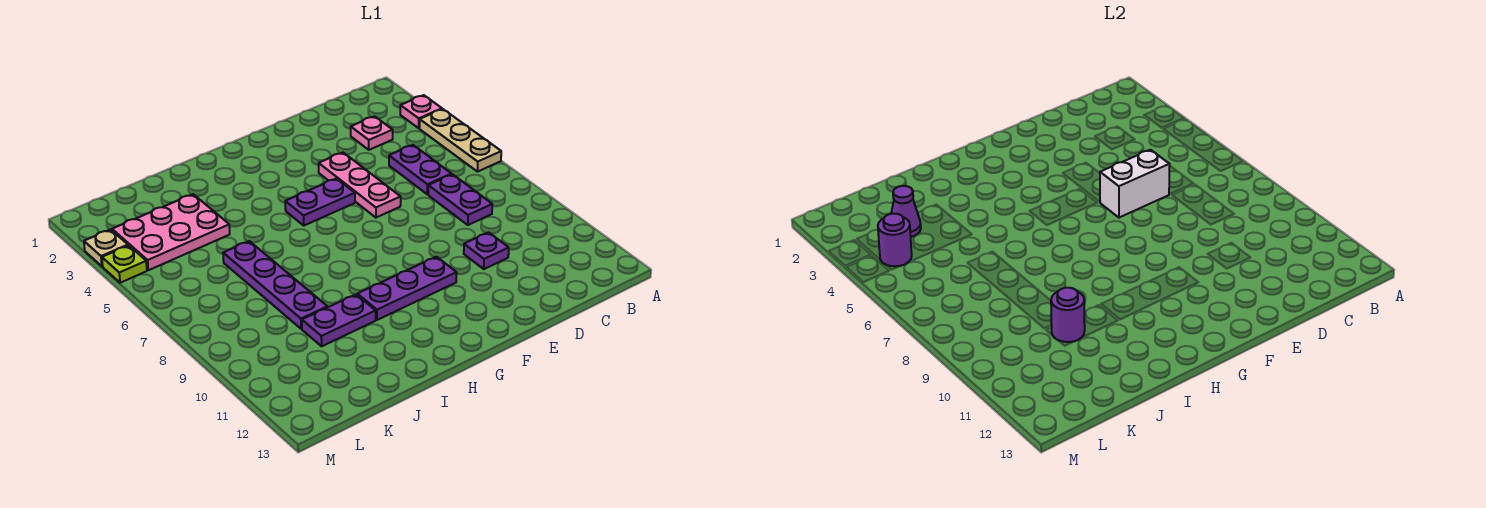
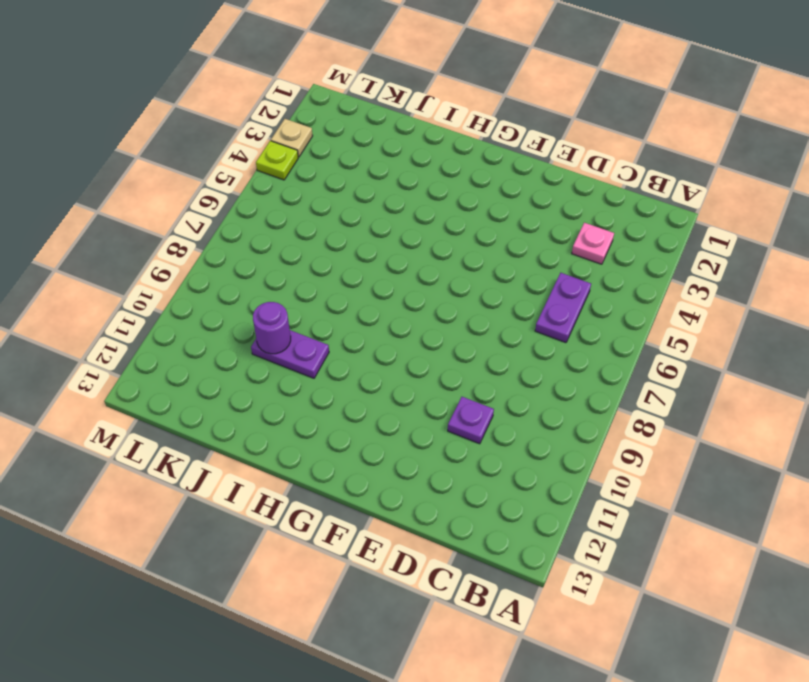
none -> pink plate A3 level 1
none -> tan plate A4:A6 level 1
none -> purple plate C7:C8 level 1

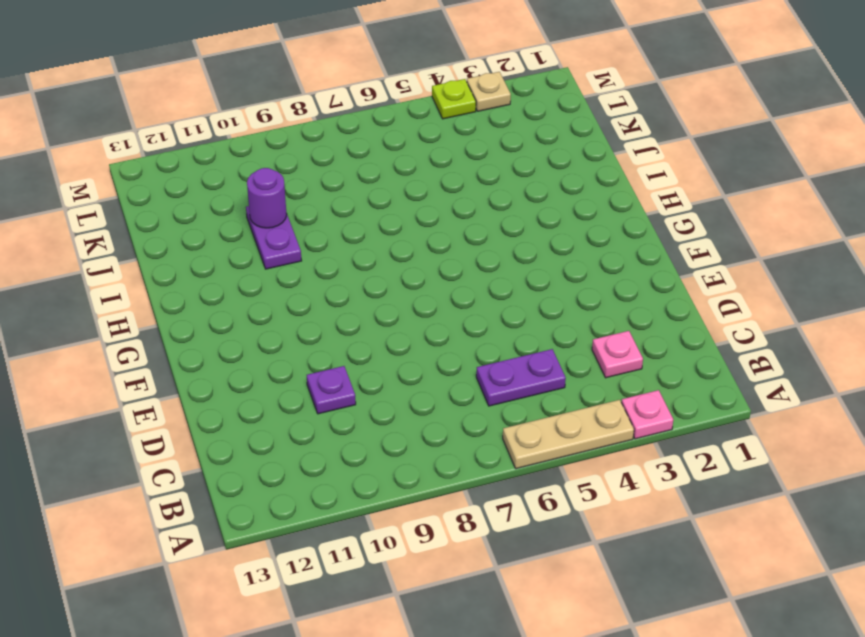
none -> purple plate C7:C8 level 1
none -> pink plate E4:E6 level 1
none -> purple plate F5:G5 level 1

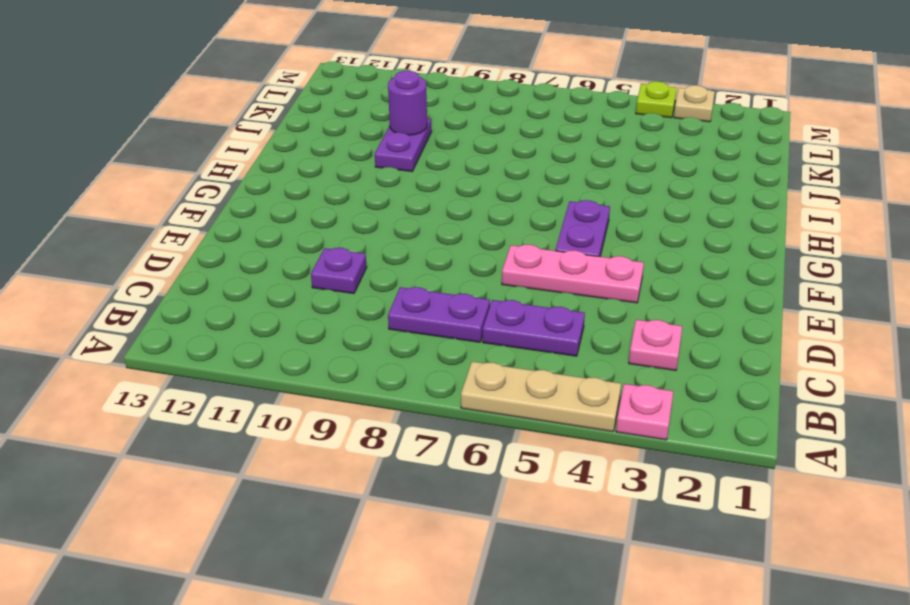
none -> purple plate F10:H10 level 1
none -> pink plate J3:L4 level 1
none -> purple plate J6:J9 level 1

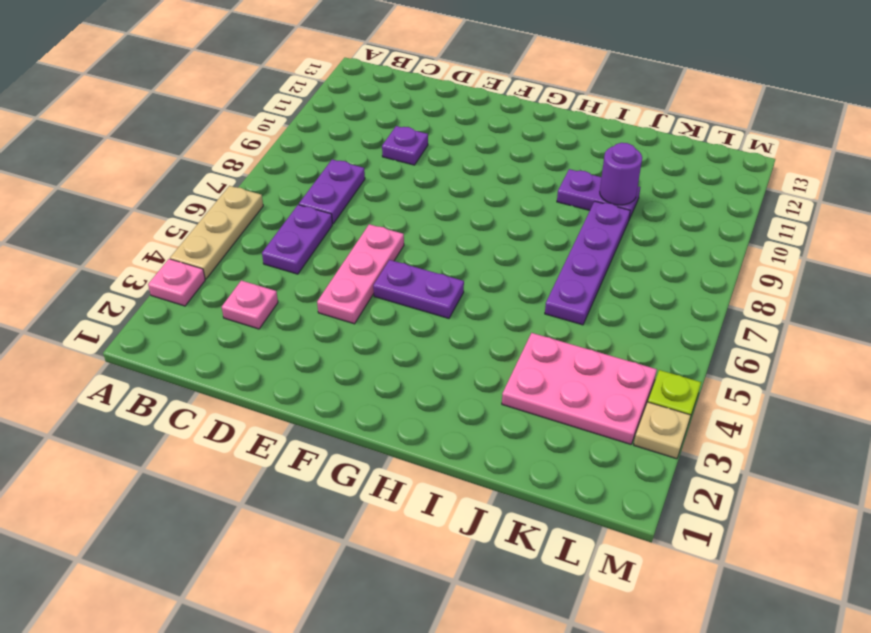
none -> purple plate F10:H10 level 1
none -> white brick D6:E6 level 2
none -> purple cone K3 level 2

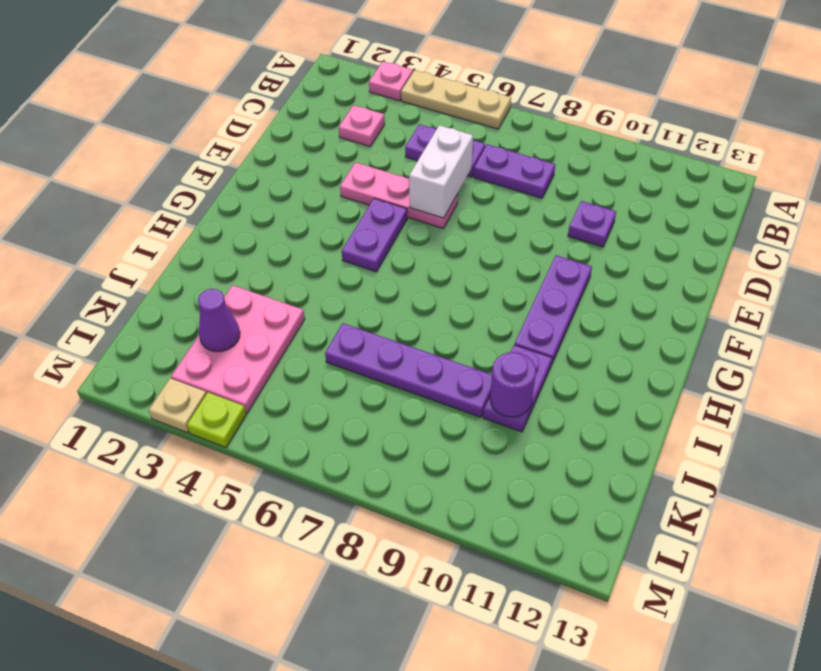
none -> purple round brick L4 level 2

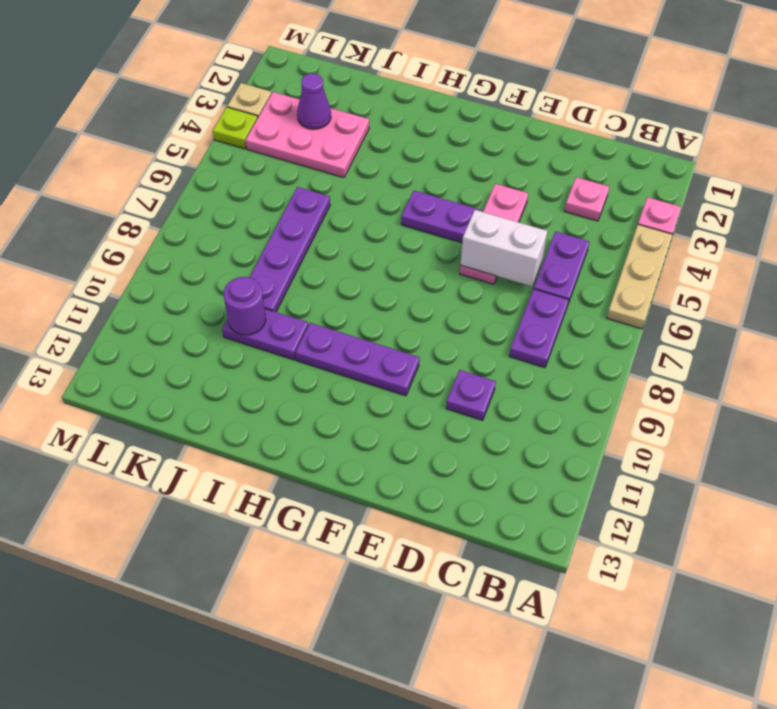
none -> purple round brick L4 level 2

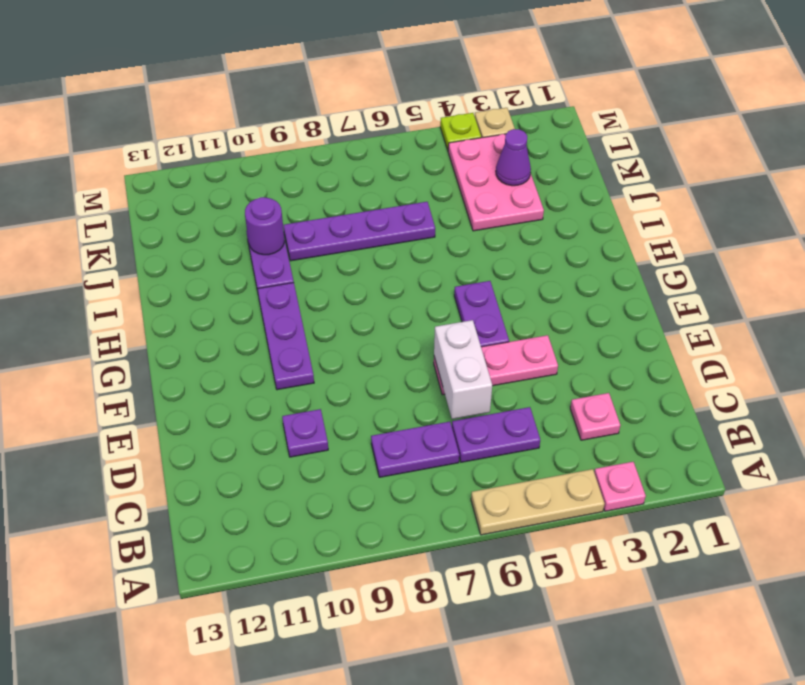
none -> purple round brick L4 level 2

